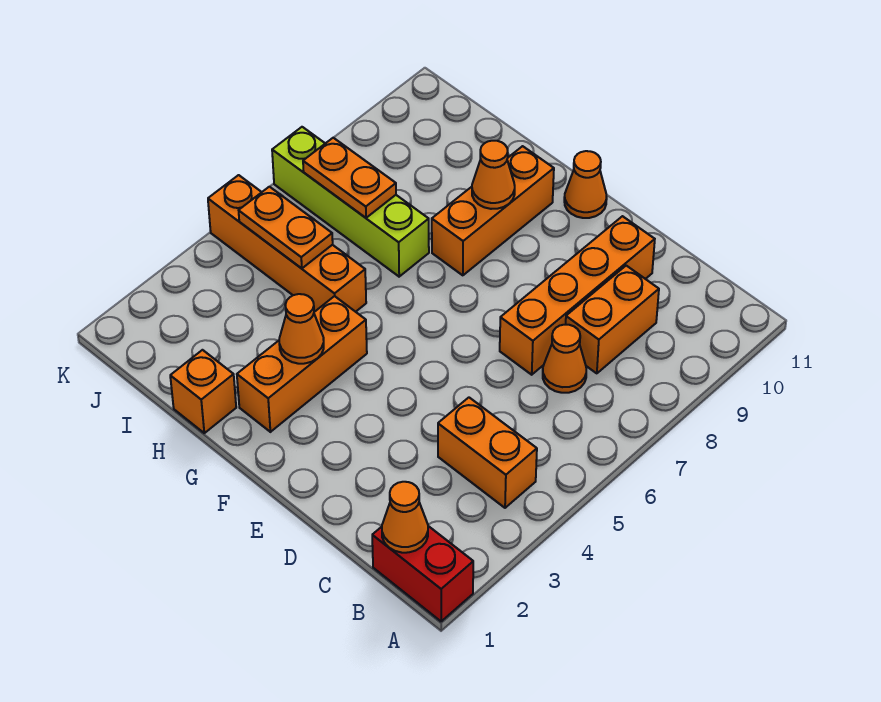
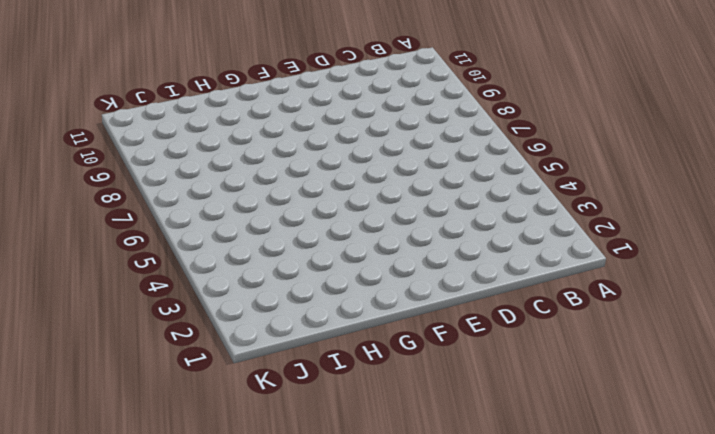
none -> red brick A1:B1 level 1
none -> orange brick B4:C4 level 1
none -> orange cone C7 level 1

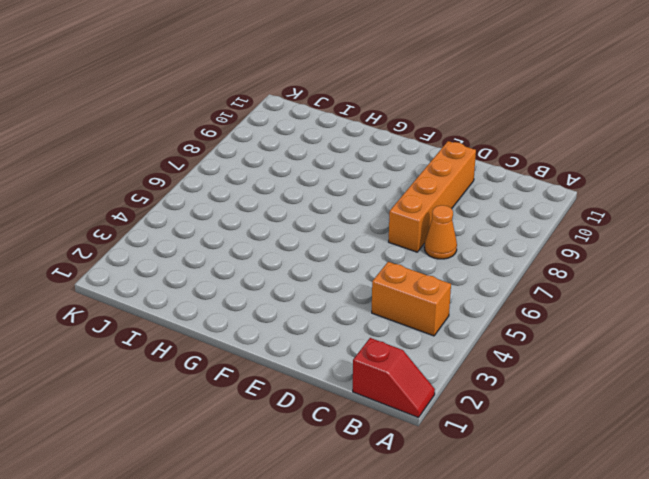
red slope A1:B1 level 1 top B -> red brick A1:B1 level 1
none -> orange brick C8:C9 level 1
none -> orange cone F11 level 1
none -> orange brick G2:G4 level 1

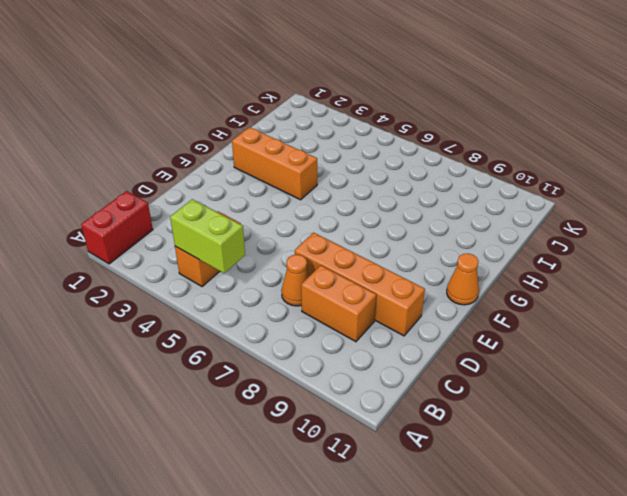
lime brick B4:B5 level 2 -> none
none -> orange brick G8:G10 level 1
none -> orange brick H1 level 1
none -> orange brick H5:K5 level 1

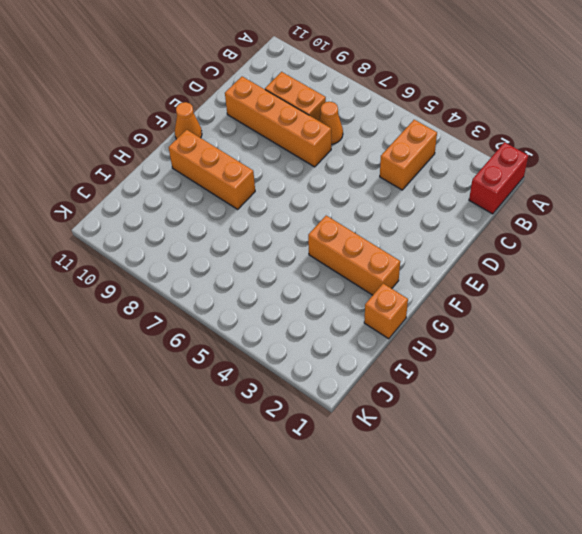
none -> orange brick H5:K5 level 1
none -> lime brick H7:K7 level 1
none -> orange cone B1 level 2

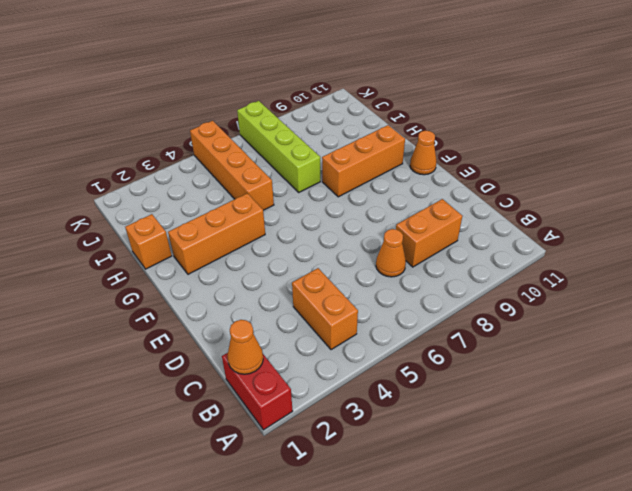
none -> orange brick D7:D10 level 1
none -> orange cone G3 level 2
none -> orange cone G9 level 2

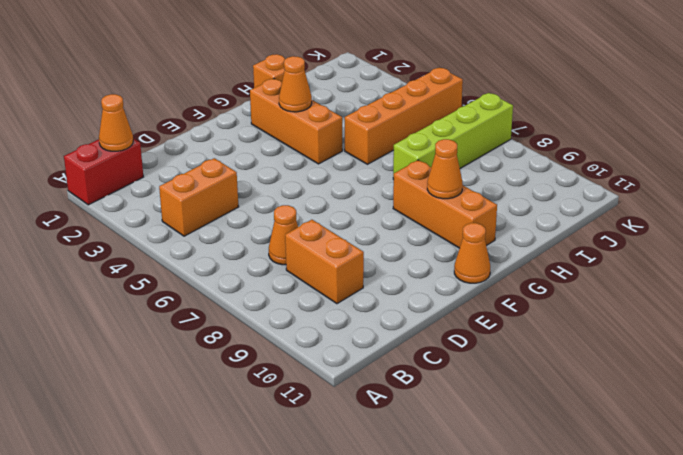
none -> orange brick D7:D10 level 1
none -> orange plate I5:J5 level 2
none -> orange plate I7:J7 level 2

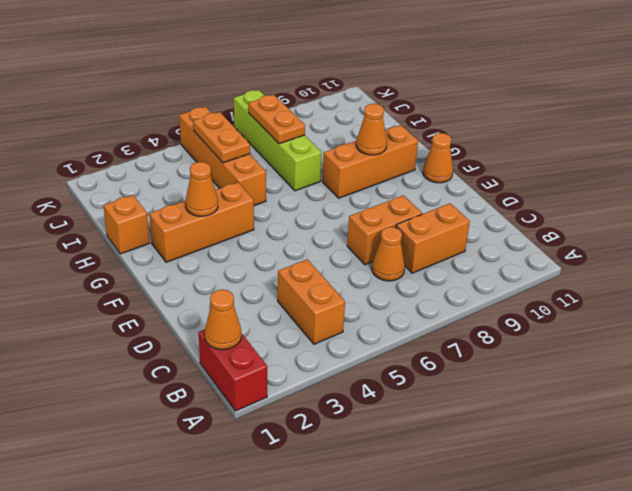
orange brick D7:D8 level 1 -> orange brick D7:D10 level 1

